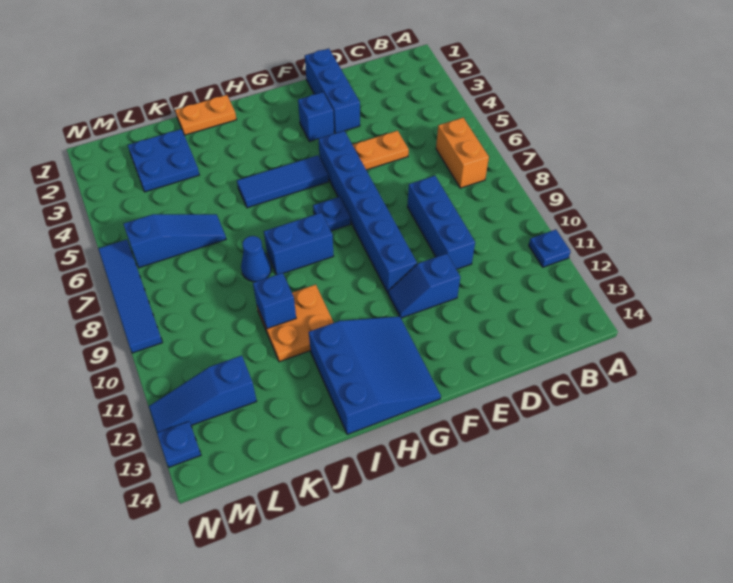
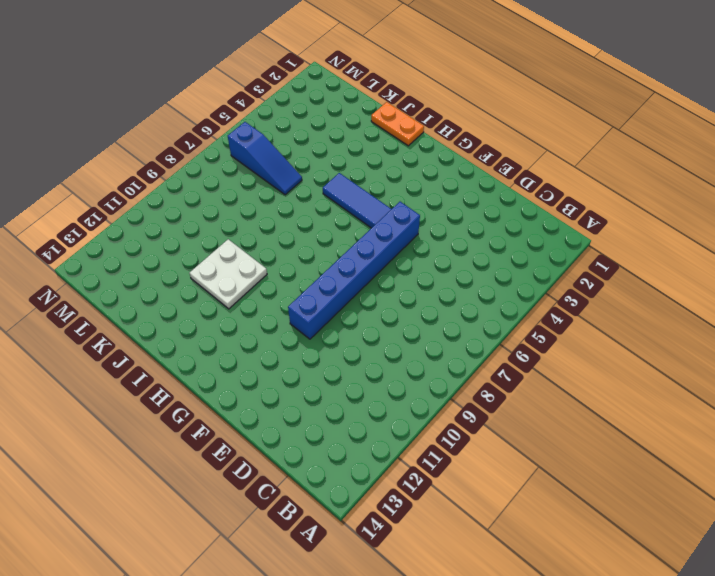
white plate I10:J11 level 1 -> orange plate I10:J11 level 1
none -> blue plate A11 level 1
none -> orange brick B6:B7 level 1
none -> orange plate D5:E5 level 1

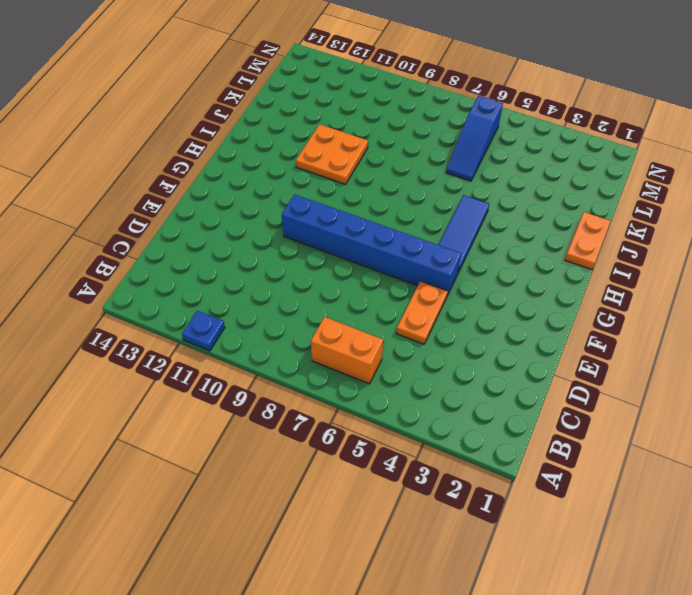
none -> blue brick D8:D10 level 1
none -> blue brick E1:E3 level 1
none -> blue slope E11:F11 level 1 top E

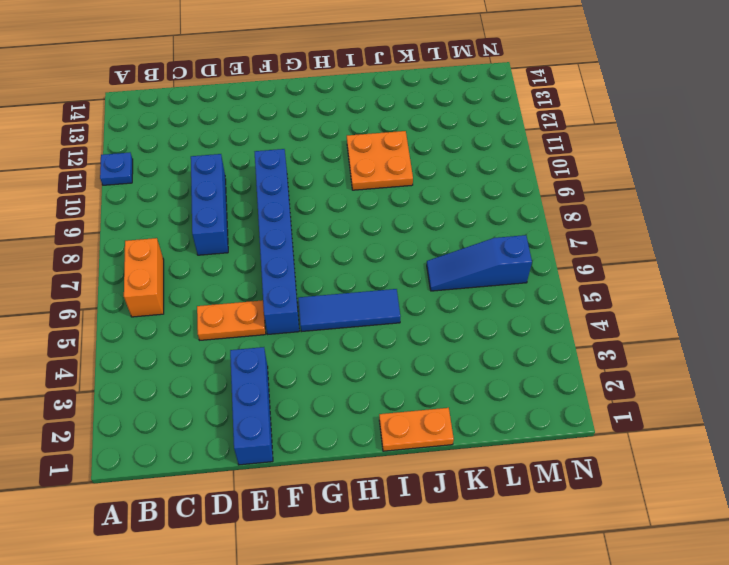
none -> blue slope E11:F11 level 1 top E
none -> blue brick F3 level 1
none -> blue plate G7 level 1

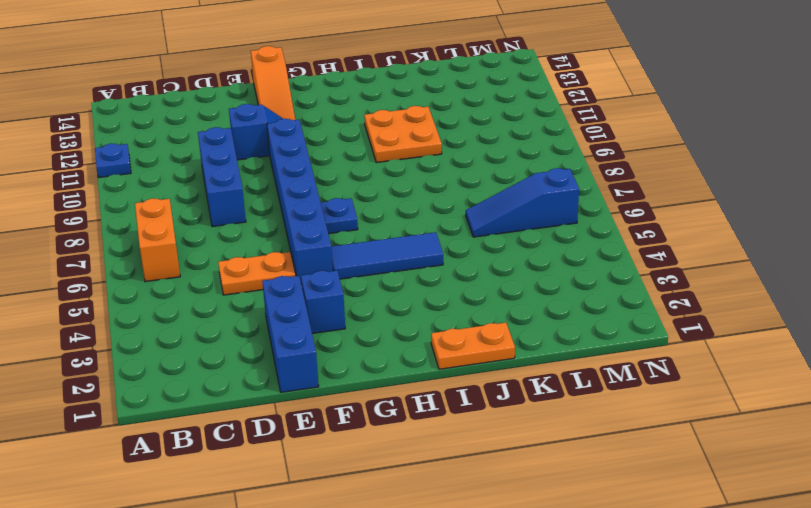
orange slope F12:F14 level 1 top 14 -> none
none -> blue slope G12:I14 level 1 top I
none -> blue brick H8:I8 level 1
none -> blue cone J8 level 1

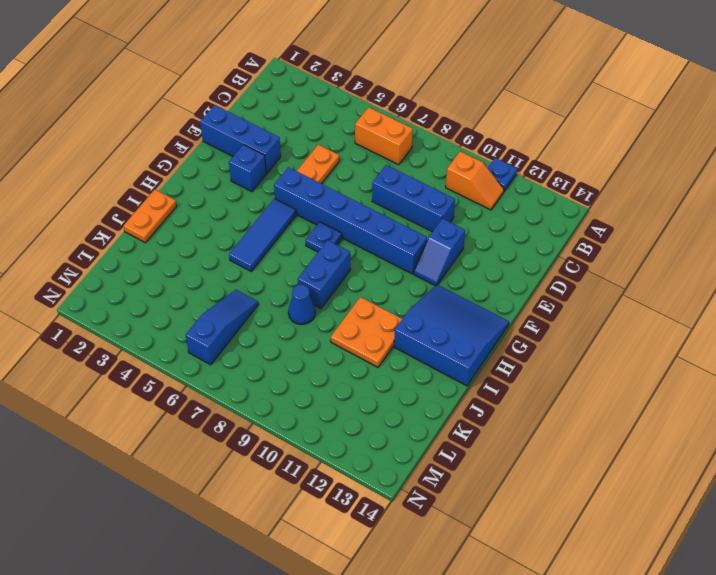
orange slope B10:B11 level 1 top 10 -> none
none -> blue plate K2:L3 level 1
none -> blue slope L12:N12 level 1 top L
none -> blue tile N6:N9 level 1

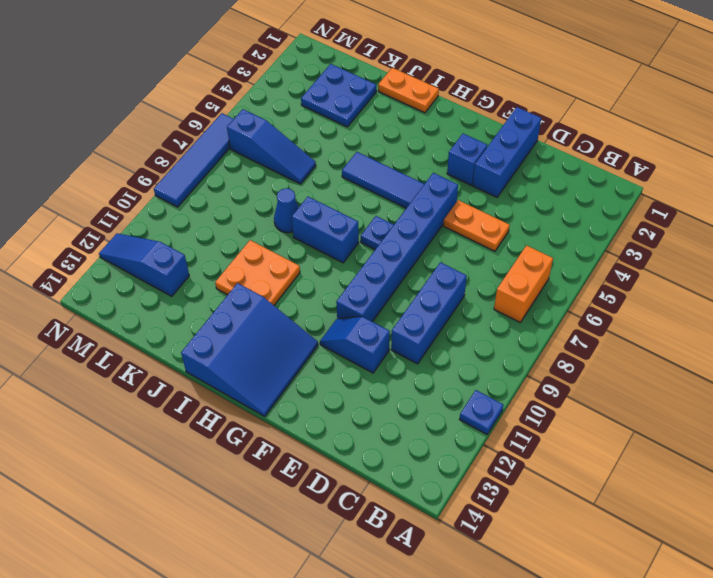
none -> blue plate N13 level 1
none -> blue brick J10 level 2

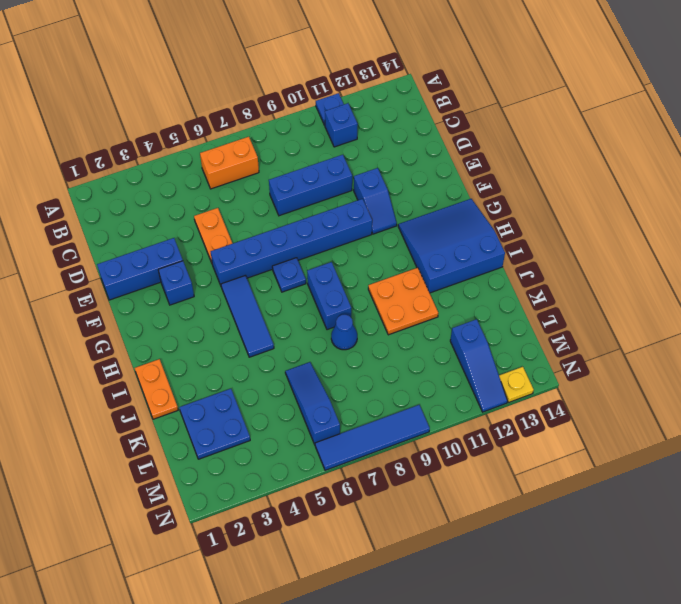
blue brick B11 level 1 -> blue brick J10 level 2
yellow plate N13 level 1 -> blue plate N13 level 1

